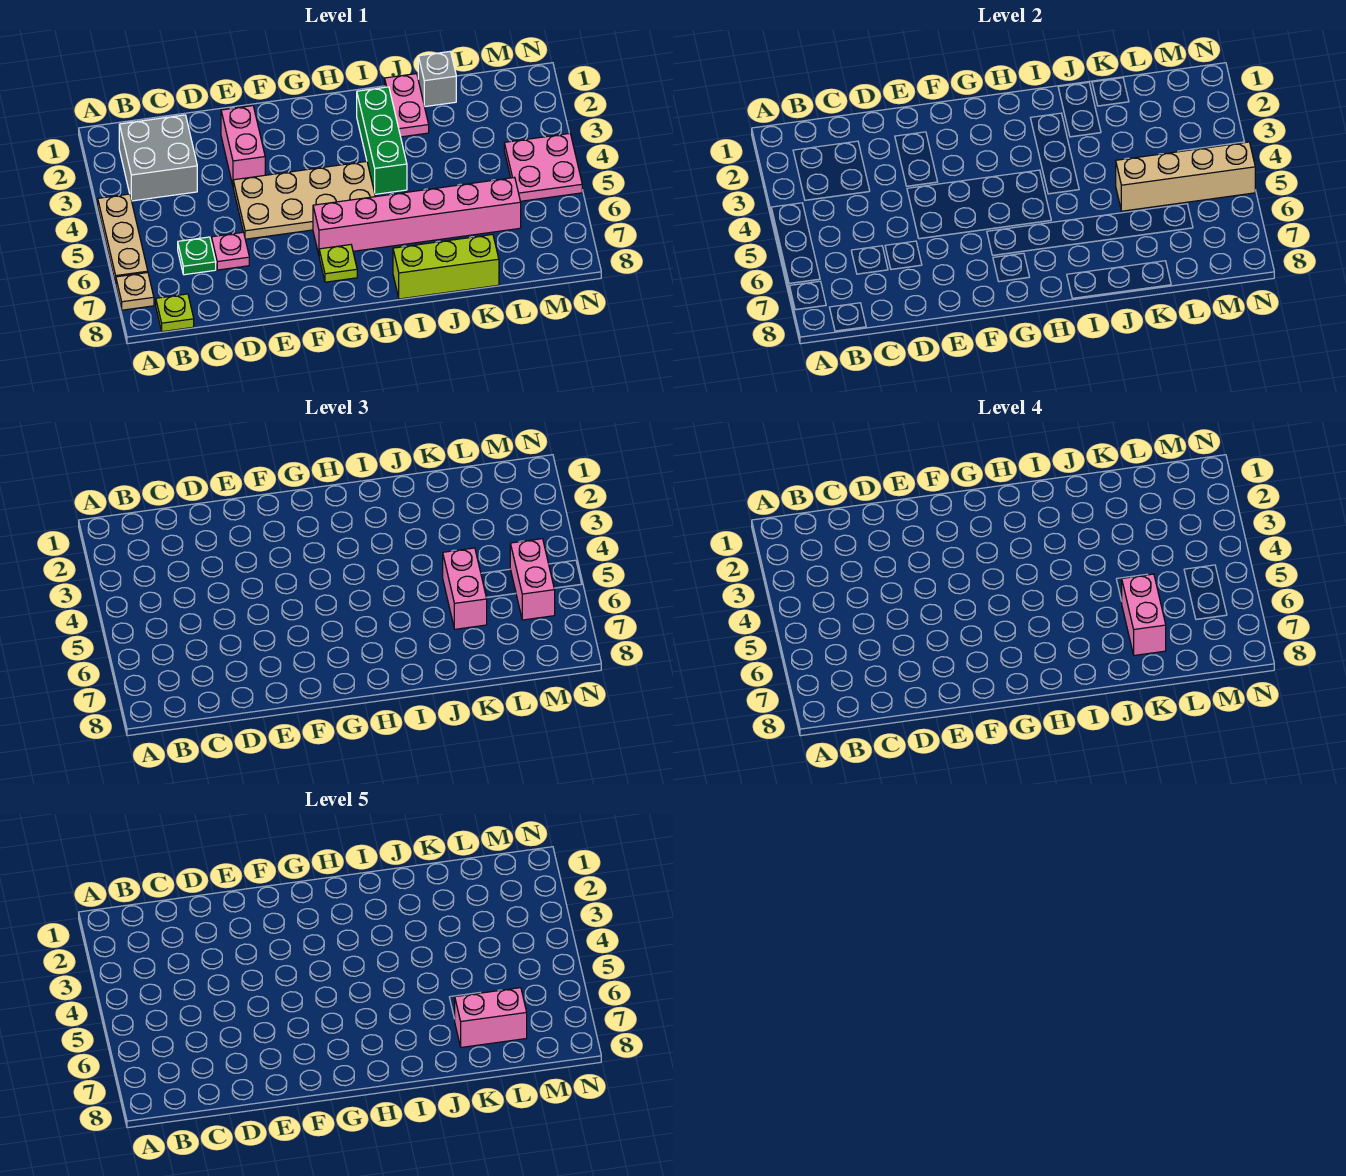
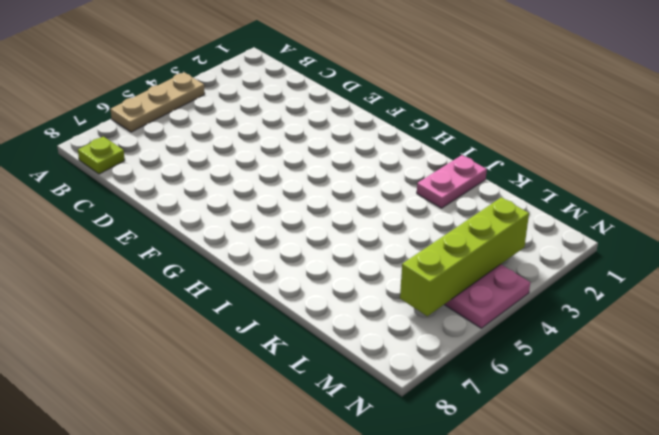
lime brick M3:M6 level 2 -> tan brick K5:N5 level 2
none -> tan plate A7 level 1
none -> grey brick B2:C3 level 1
none -> green plate C6 level 1

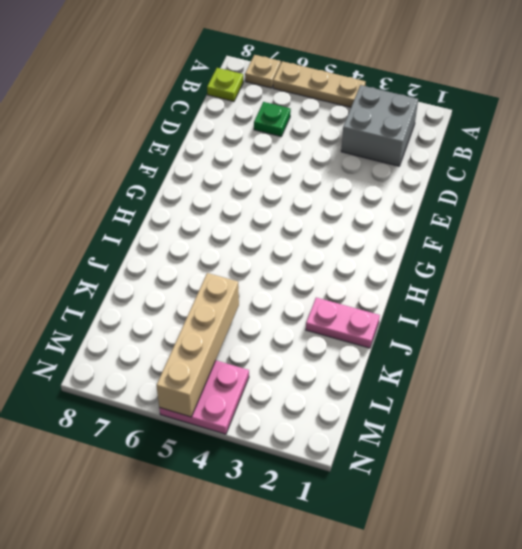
none -> pink plate D6 level 1
none -> pink brick E2:E3 level 1
none -> tan plate E4:H5 level 1

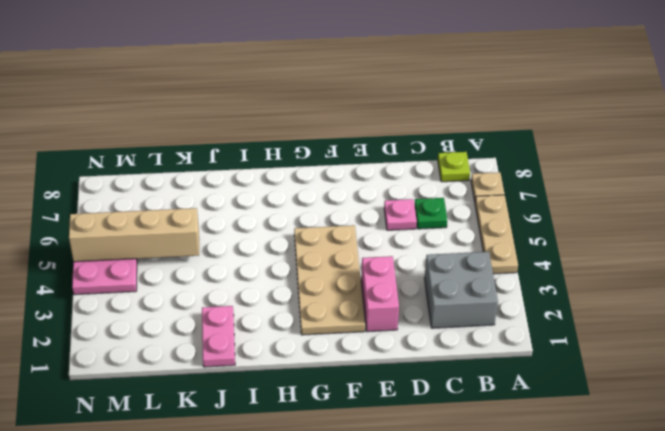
tan plate F2:G5 level 1 -> tan plate E4:H5 level 1
none -> pink brick G6:L6 level 1
none -> lime plate G7 level 1
none -> green brick I2:I4 level 1

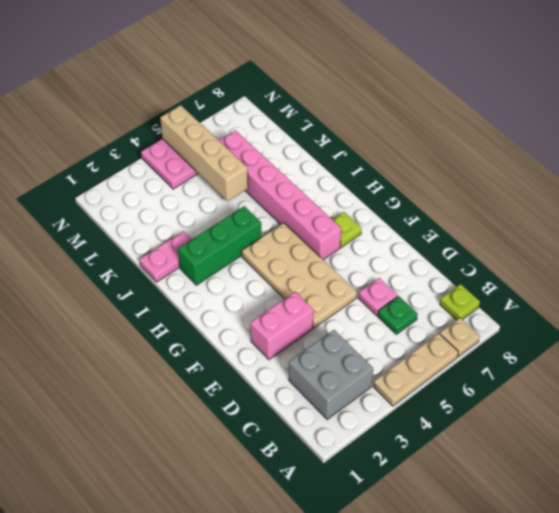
none -> lime brick I8:K8 level 1
none -> grey brick K1 level 1
none -> pink brick K5:K6 level 3

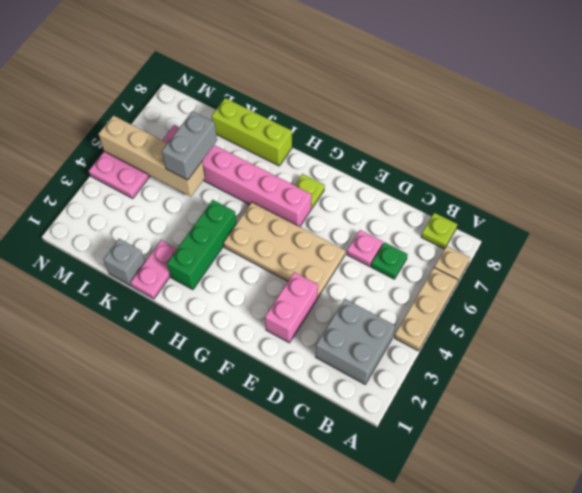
grey brick K5:K6 level 3 -> pink brick K5:K6 level 3
none -> pink brick M5:M6 level 3
none -> pink brick K6:K7 level 4
none -> pink brick K7:L7 level 5

